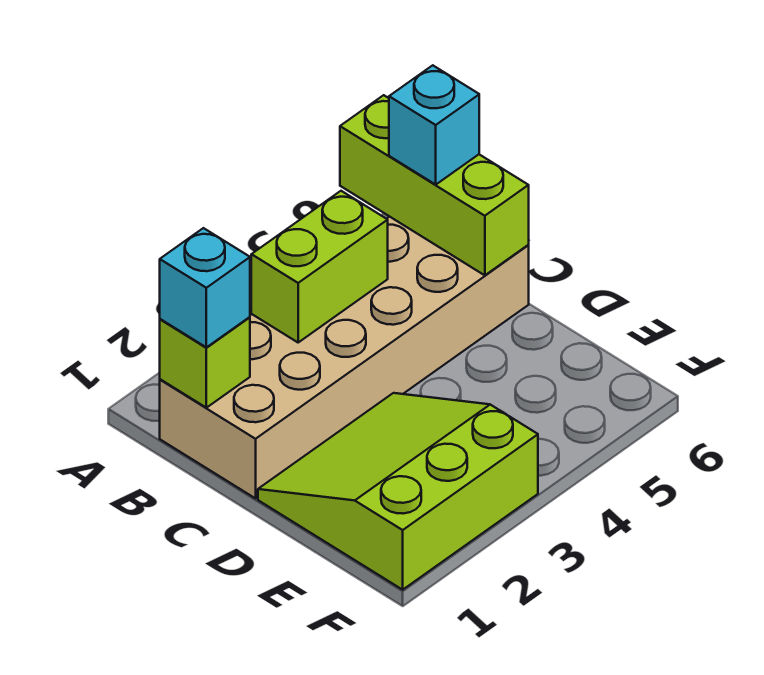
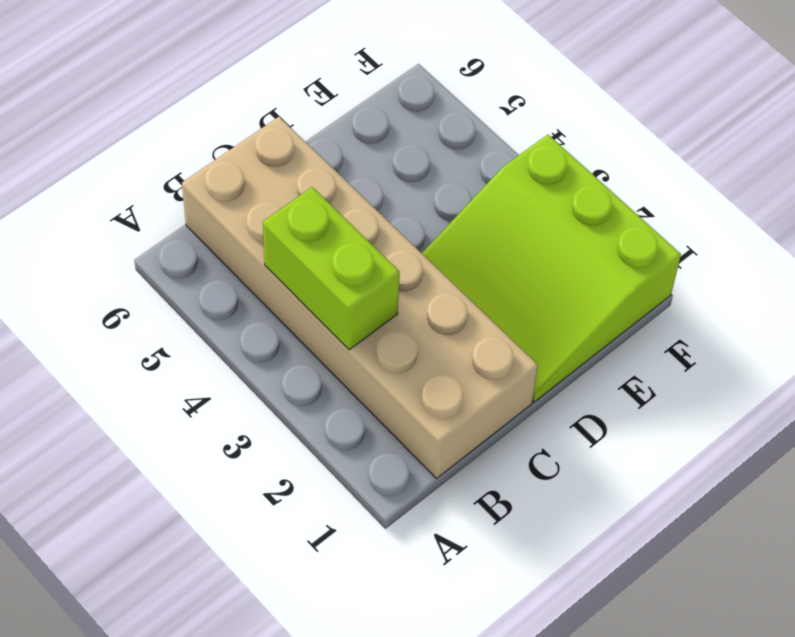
none -> lime brick A6:C6 level 2
none -> lime brick B1 level 2

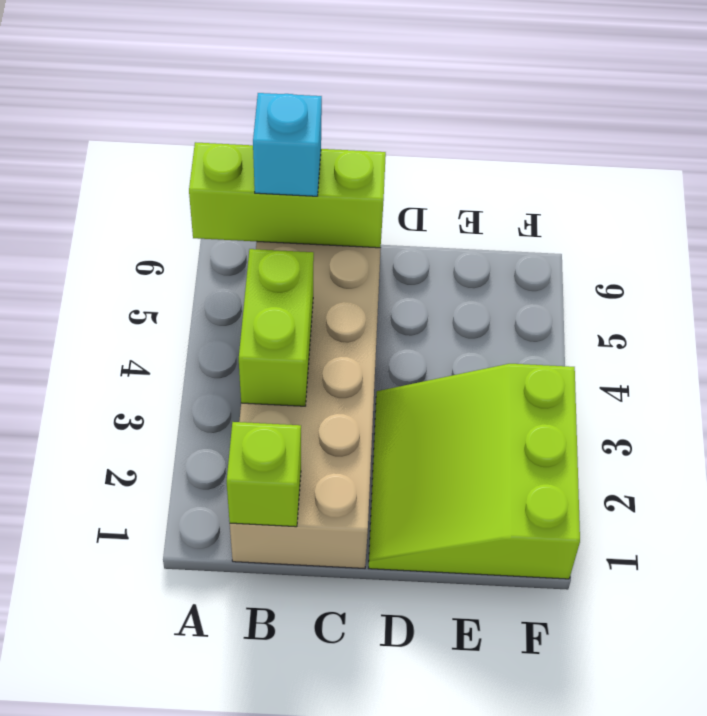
none -> cyan brick B1 level 3

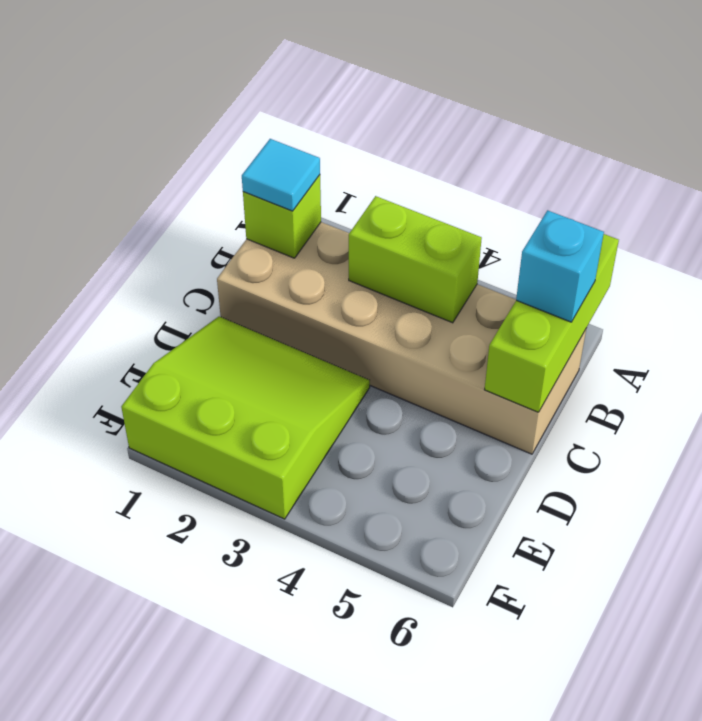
cyan tile B1 level 3 -> cyan brick B1 level 3

